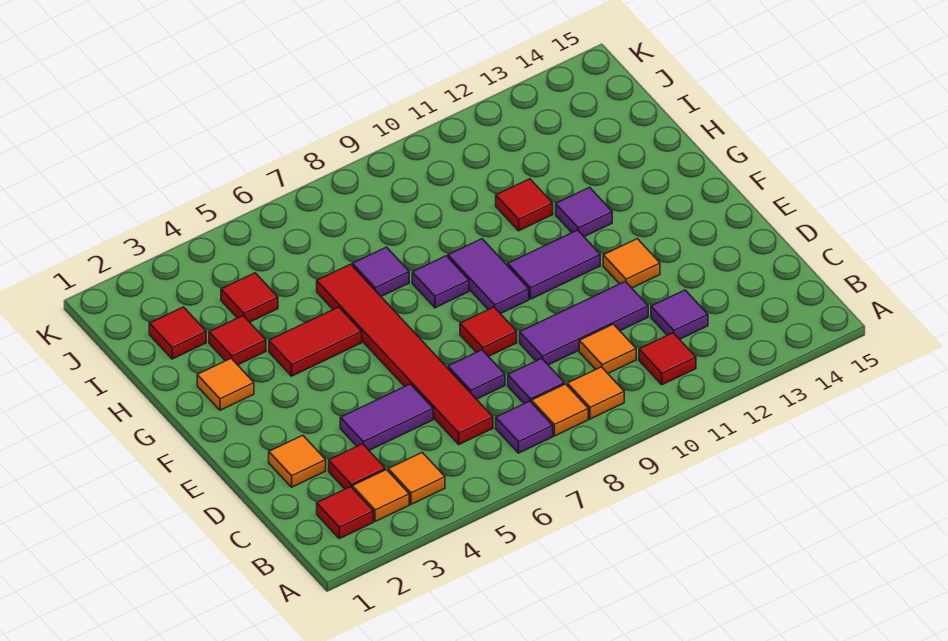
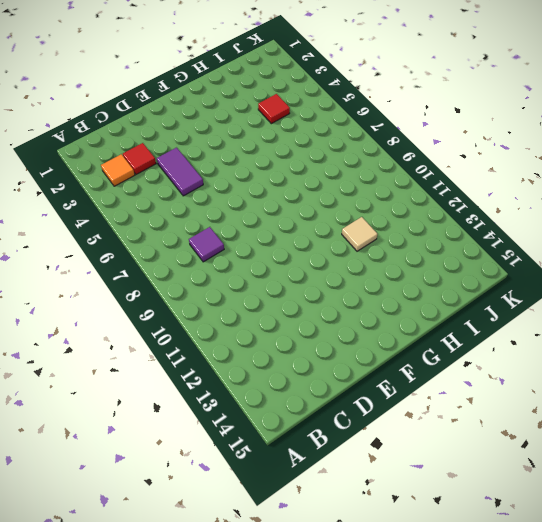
tan tile H11 level 1 -> red tile H11 level 1
none -> red tile B2 level 1
none -> orange tile B4 level 1
none -> purple tile B7 level 1

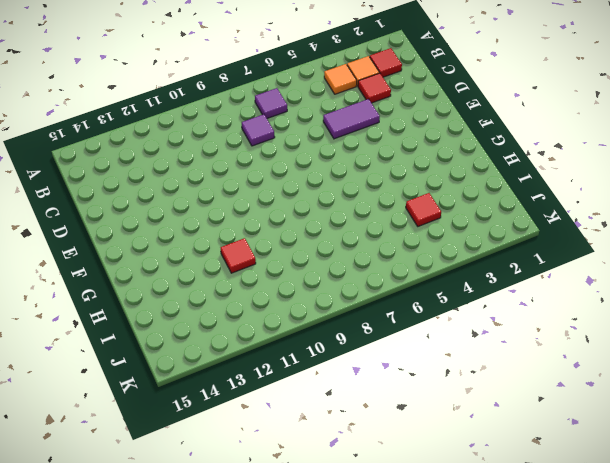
none -> orange tile B8 level 1
none -> orange tile B9 level 1
none -> red tile B11 level 1

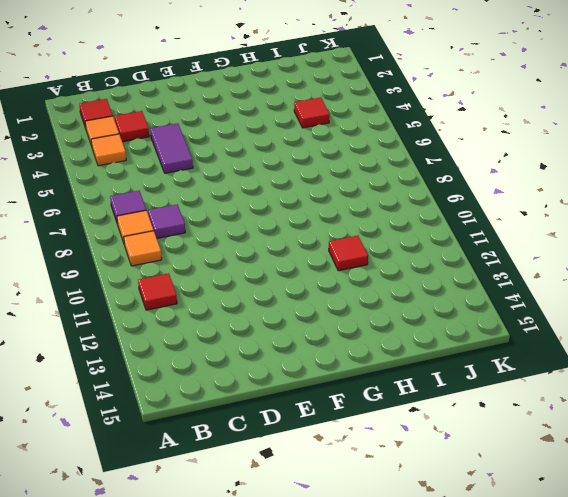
none -> red tile C6:H6 level 1
none -> orange tile C10 level 1
none -> purple tile C12 level 1

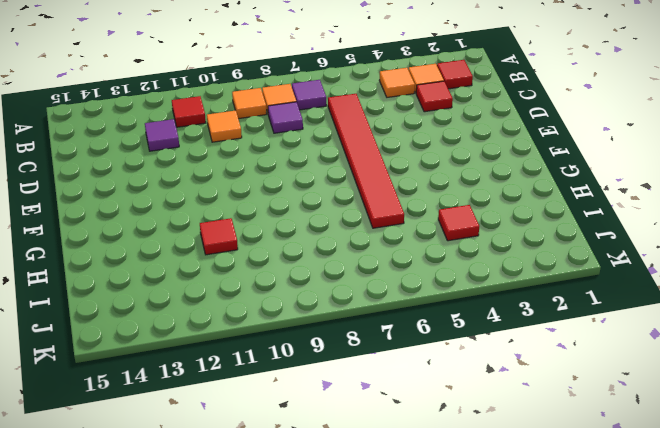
none -> orange tile D2 level 1
none -> purple tile D4:D5 level 1
none -> purple tile D7 level 1

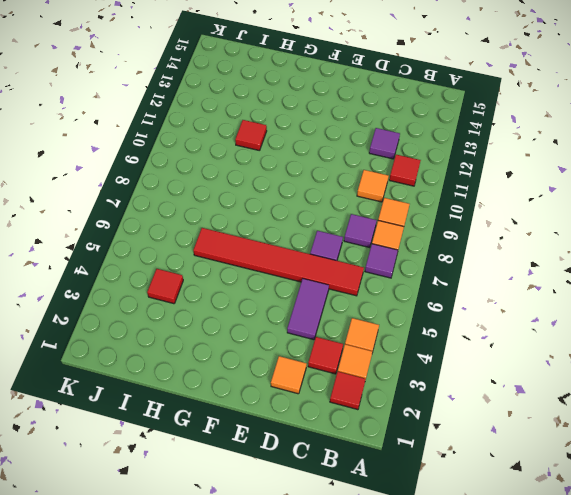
none -> purple tile D9:D11 level 1
none -> red tile E8 level 1
none -> orange tile E12 level 1

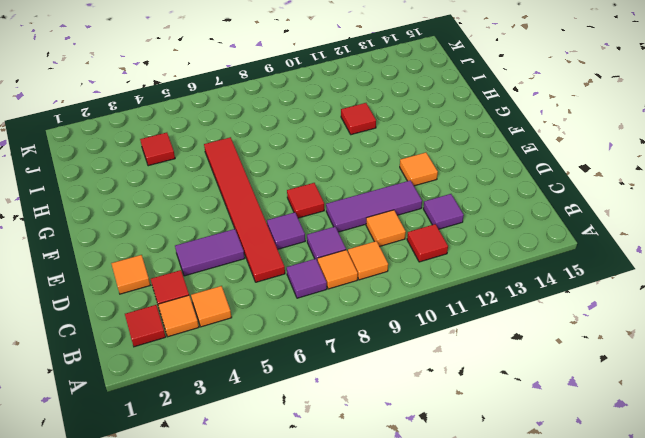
none -> purple tile F9:G9 level 1
none -> purple tile F10:F11 level 1
none -> orange tile G2 level 1

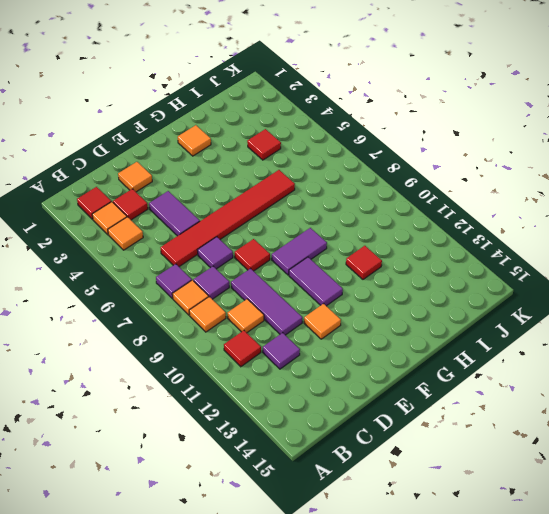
none -> red tile G4:G5 level 1
none -> purple tile G8 level 1
none -> purple tile G12 level 1

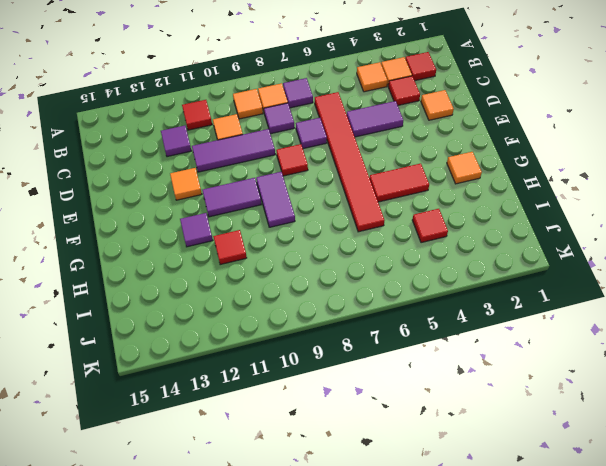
none -> purple tile G8 level 1
none -> red tile H3 level 1
none -> purple tile H7 level 1

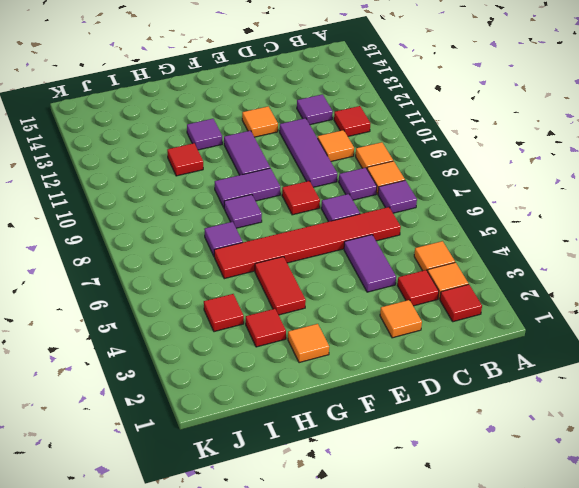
none -> red tile I2 level 1

